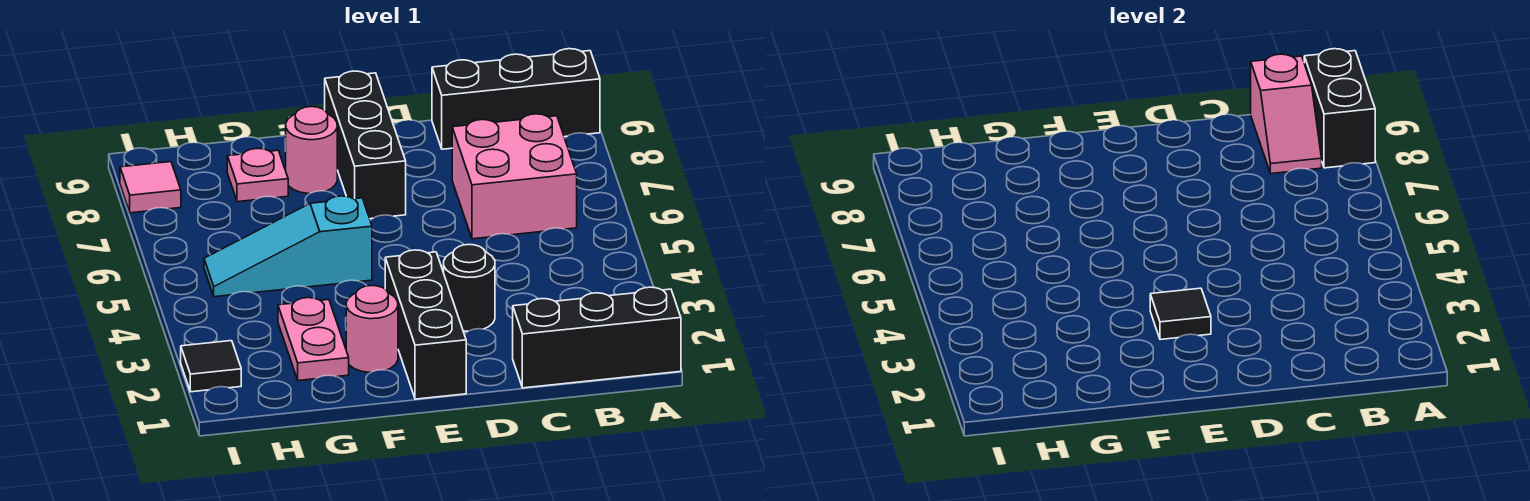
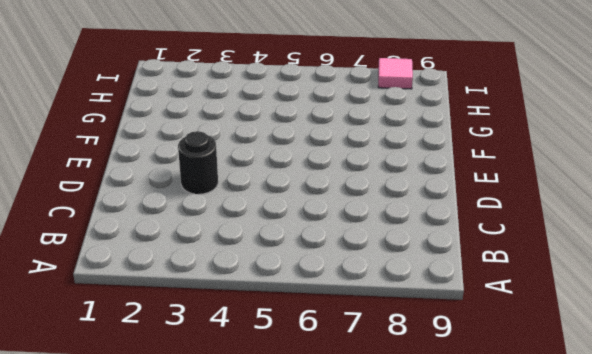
none -> black brick A1:C1 level 1
none -> black brick A9:C9 level 1
none -> pink brick B6:C7 level 1

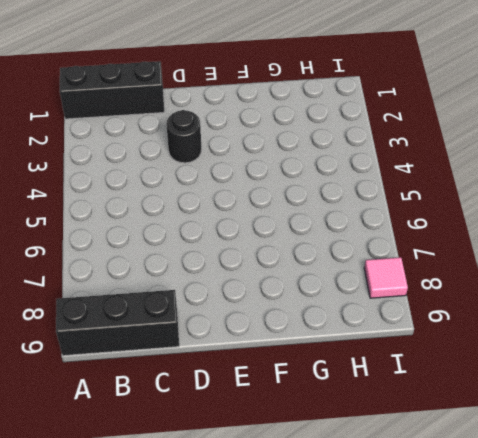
none -> pink brick B6:C7 level 1
none -> black brick E1:E3 level 1
none -> black brick E7:E9 level 1

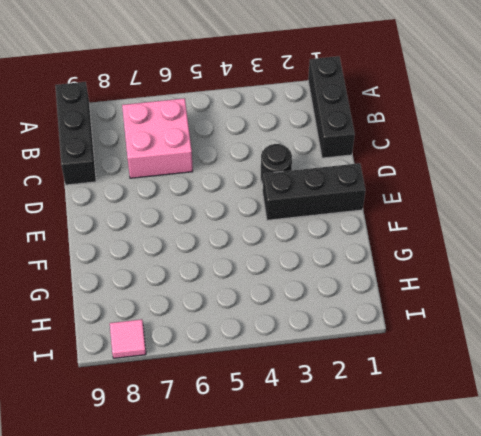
none -> black brick E7:E9 level 1
none -> pink round brick F2 level 1
none -> cyan slope F5:H5 level 1 top F

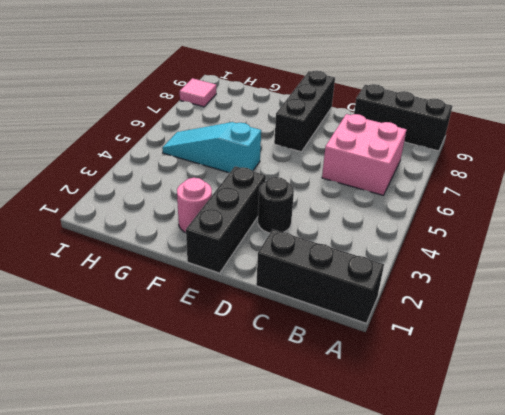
none -> pink round brick F8 level 1
none -> pink plate G2:G3 level 1
none -> pink plate G8 level 1

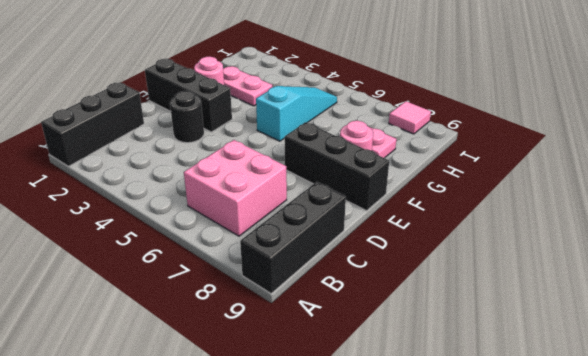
none -> black tile I2 level 1
none -> black brick A8:A9 level 2
none -> pink slope B8:B9 level 2 top 9

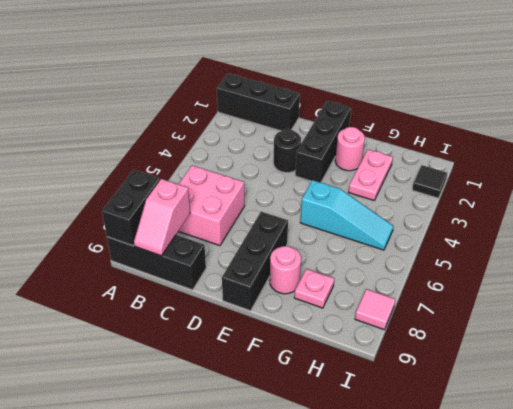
pink slope B8:B9 level 2 top 8 -> pink slope B8:B9 level 2 top 9
none -> black tile E3 level 2

